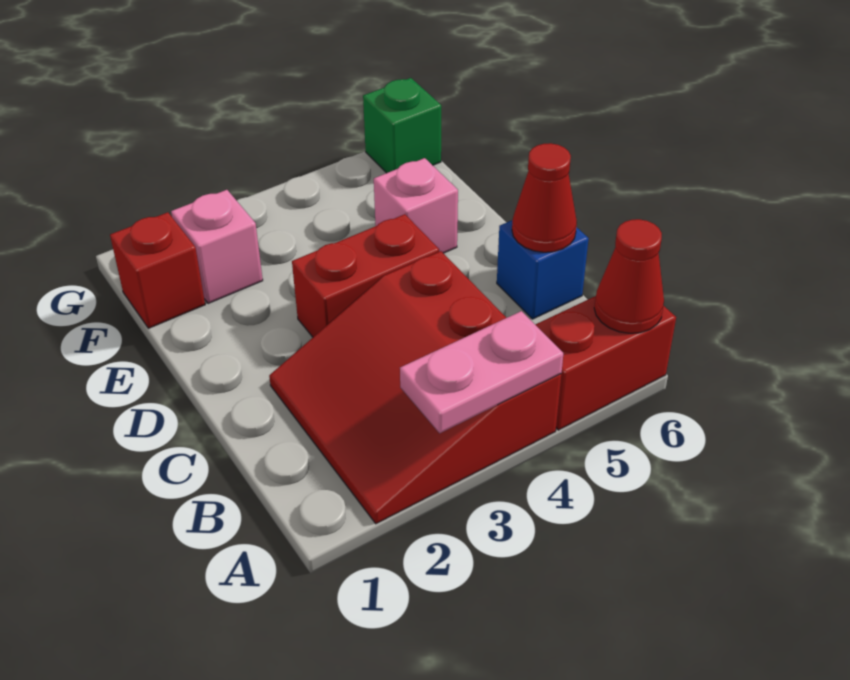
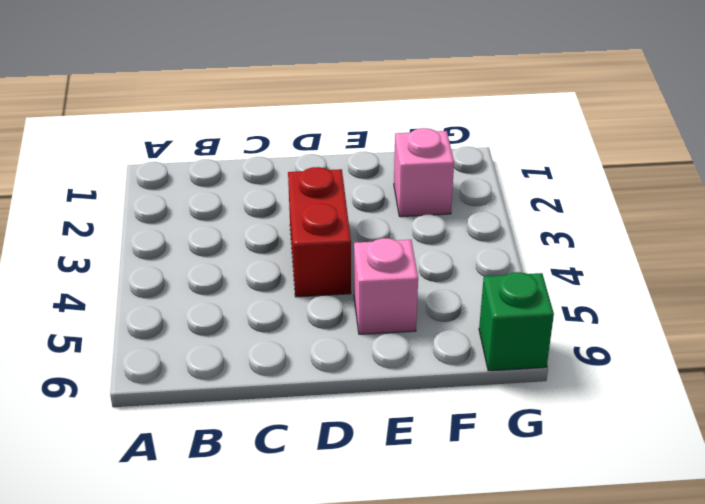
none -> red slope A2:C4 level 1 top 4
none -> red brick A5:A6 level 1

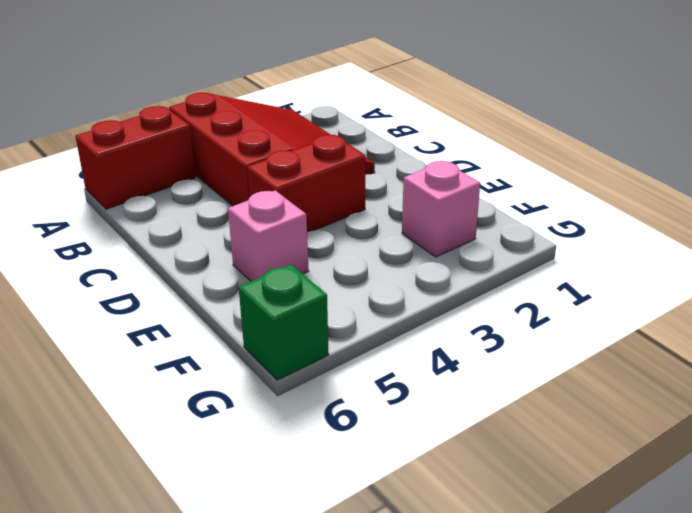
none -> blue brick C6 level 1
none -> red brick F1 level 1

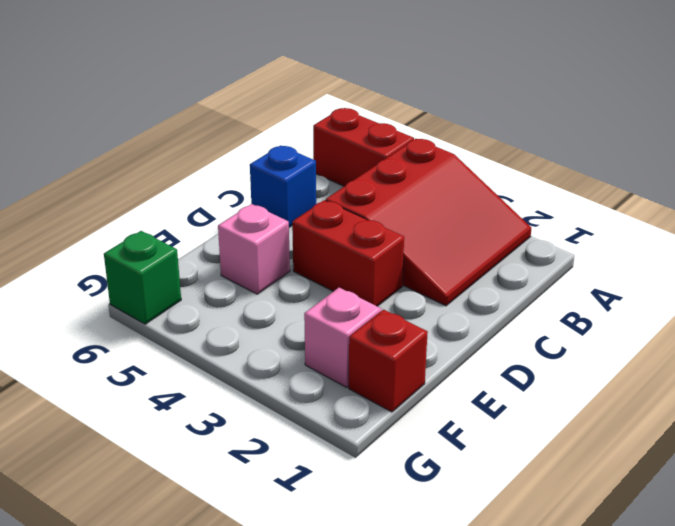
none -> pink plate A3:A4 level 2
none -> red cone A6 level 2

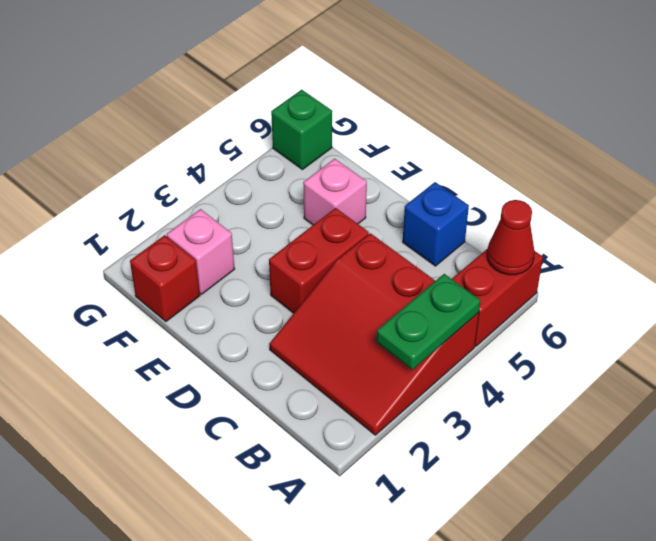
green plate A3:A4 level 2 -> pink plate A3:A4 level 2
none -> red cone C6 level 2

